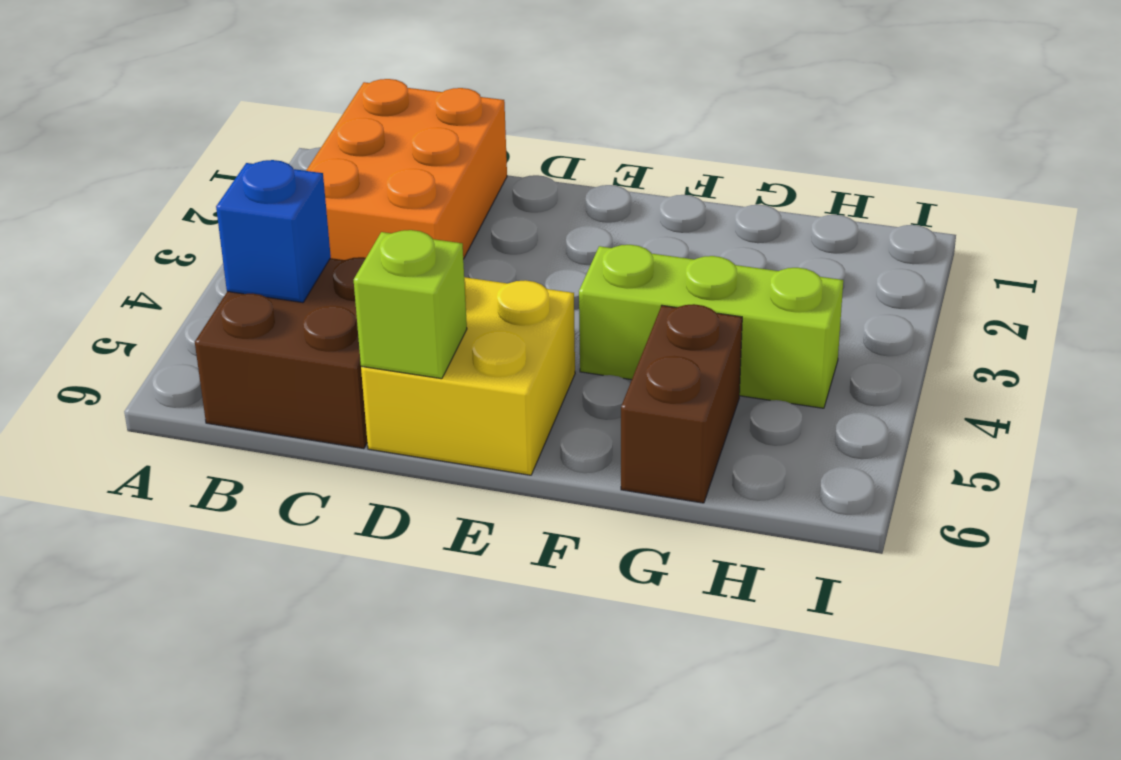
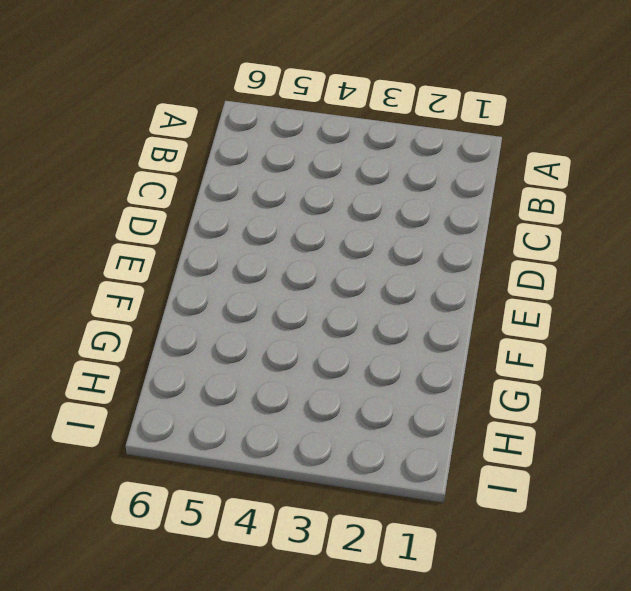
none -> orange brick B1:C3 level 1
none -> brown brick B5:C6 level 1

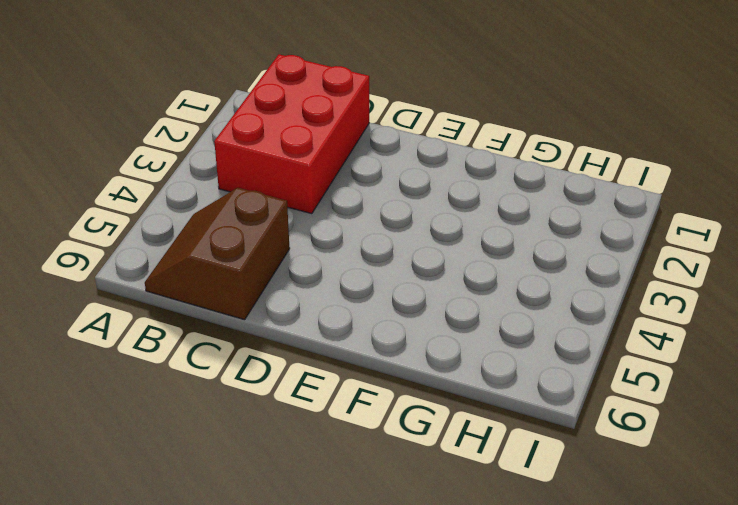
red brick B1:C3 level 1 -> orange brick B1:C3 level 1
brown slope B5:C6 level 1 top C -> brown brick B5:C6 level 1
none -> yellow brick D5:E6 level 1
none -> lime brick F4:H4 level 1

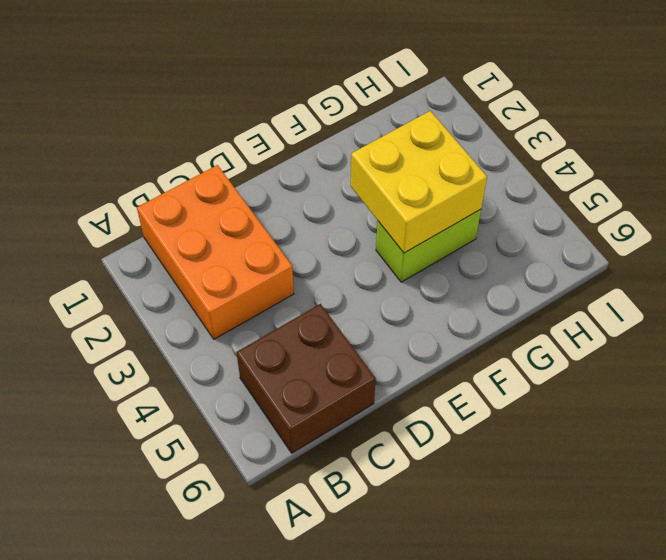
yellow brick F3:G4 level 2 -> yellow brick D5:E6 level 1
lime brick F4:G4 level 1 -> lime brick F4:H4 level 1
none -> brown brick G5:G6 level 1
none -> blue brick B5 level 2

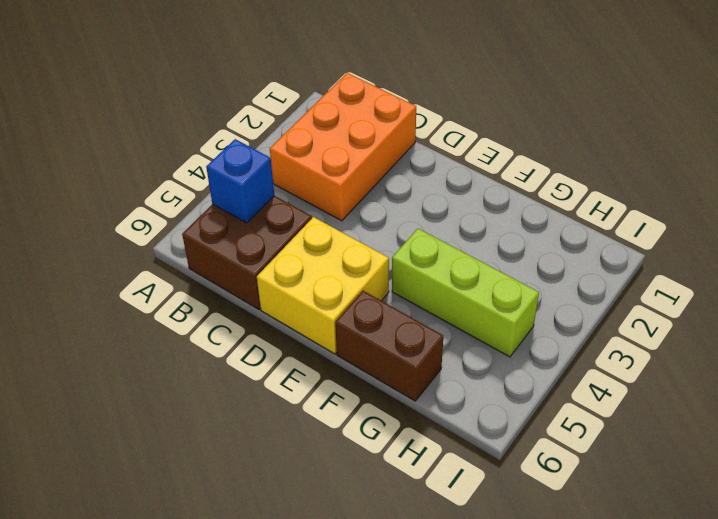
brown brick F6:G6 level 1 -> brown brick G5:G6 level 1
none -> lime brick D6 level 2

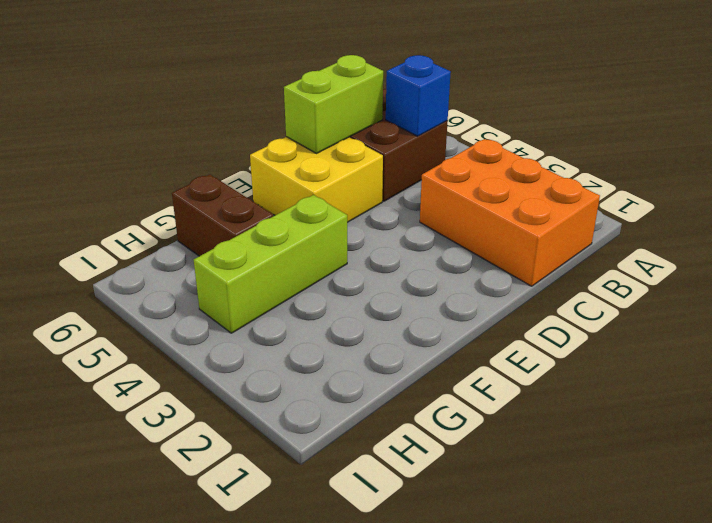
lime brick C6:D6 level 2 -> lime brick D6 level 2

